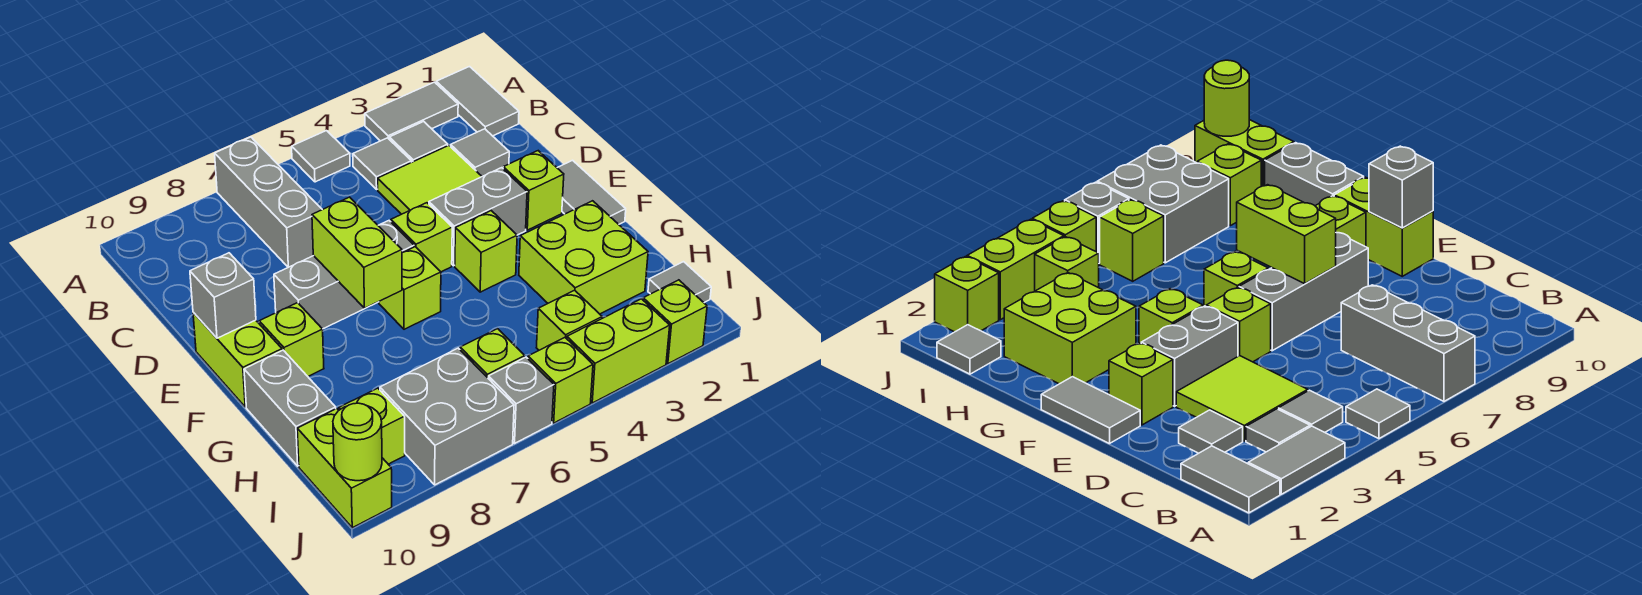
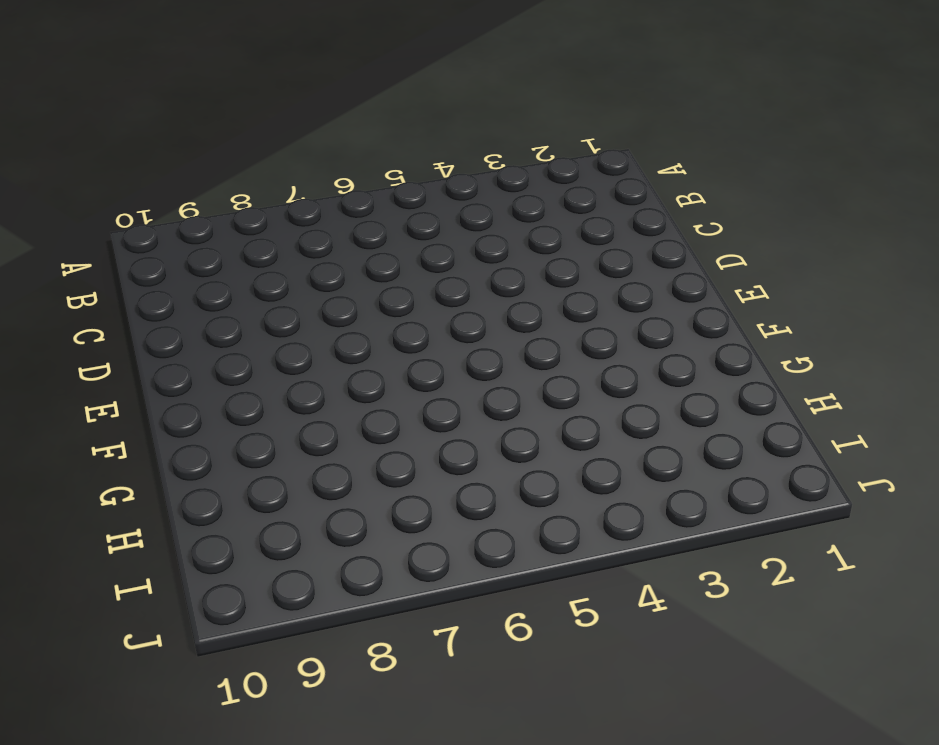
none -> grey tile A1:B1 level 1
none -> grey tile A2:A3 level 1
none -> grey tile A5 level 1
none -> grey brick A7:C7 level 1

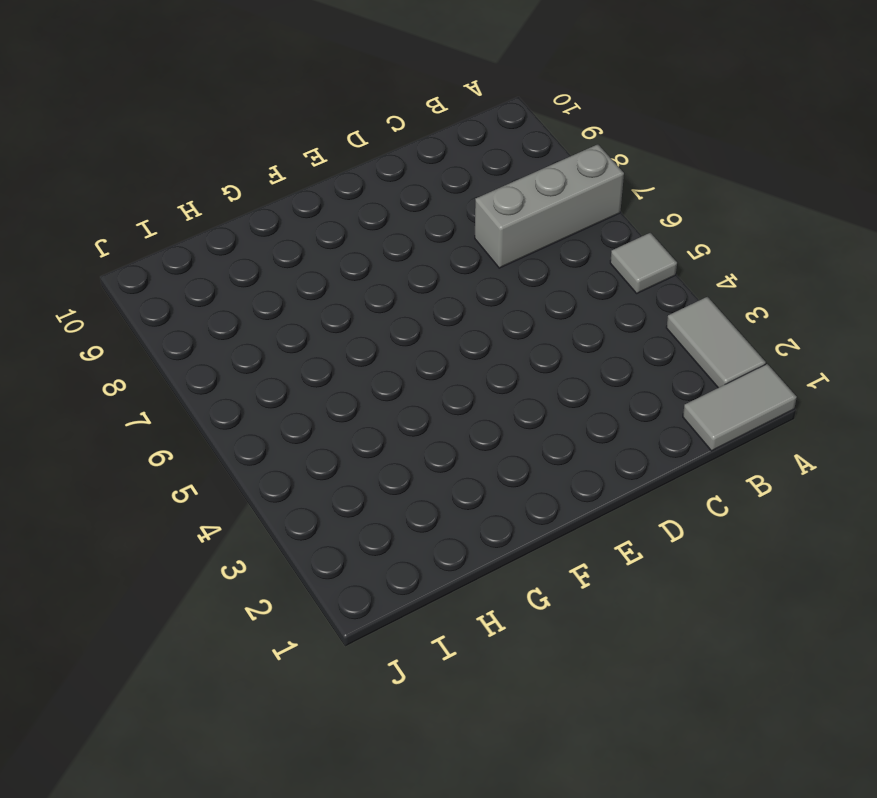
none -> grey tile B3 level 1
none -> grey tile B4 level 1
none -> grey tile C2 level 1
none -> lime tile C3:D4 level 1

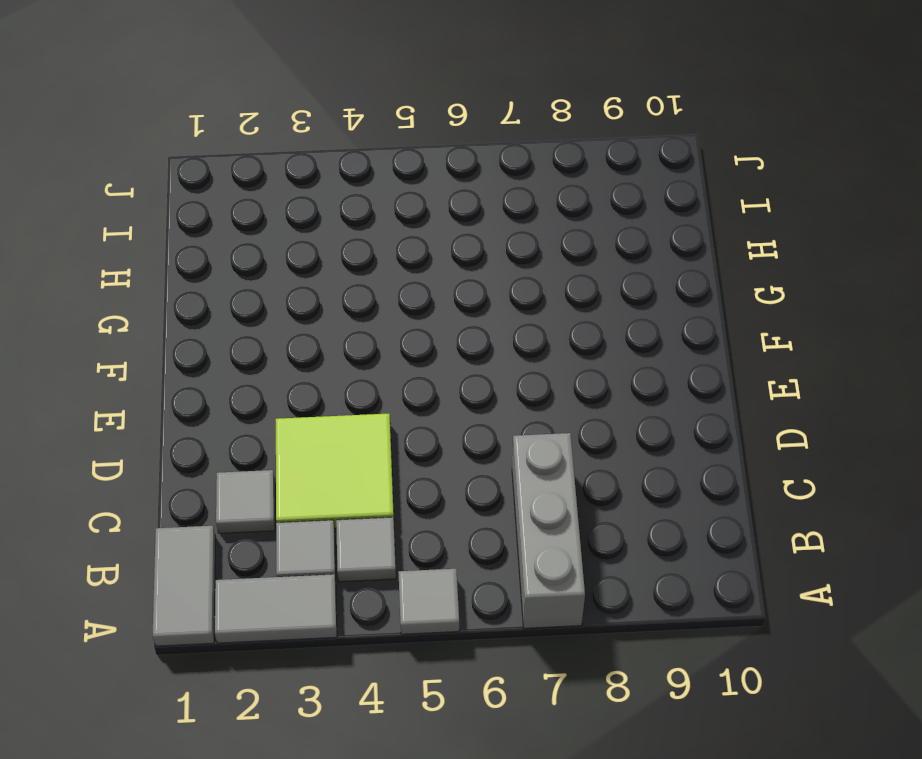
none -> grey tile E1:F1 level 1
none -> lime brick E2 level 1
none -> grey brick E3:E4 level 1
none -> lime brick E5 level 1

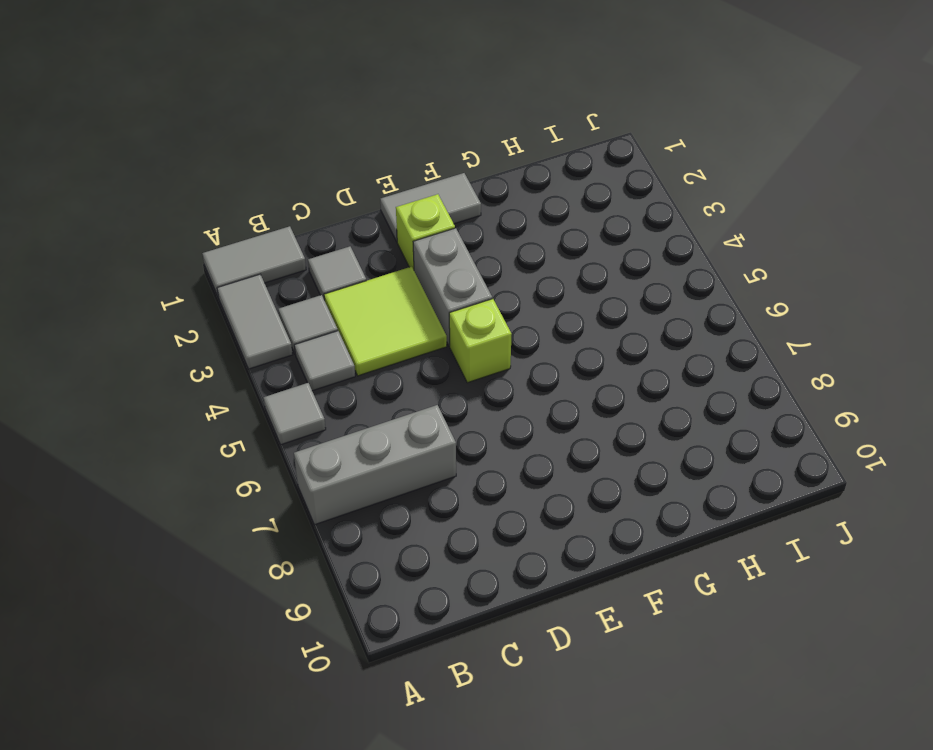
none -> grey brick E6:E8 level 1
none -> lime brick E10:F10 level 1
none -> lime brick F4 level 1
none -> lime brick F6 level 1

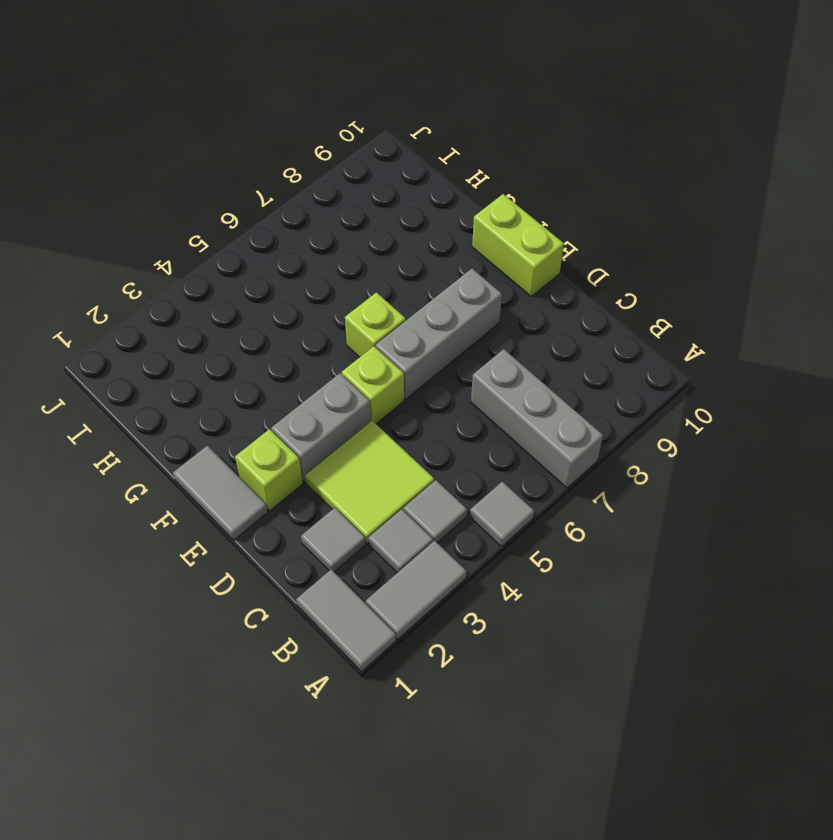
none -> lime brick F4 level 1
none -> lime brick F9 level 1
none -> lime brick G2:H3 level 1
none -> grey brick G10:H10 level 1

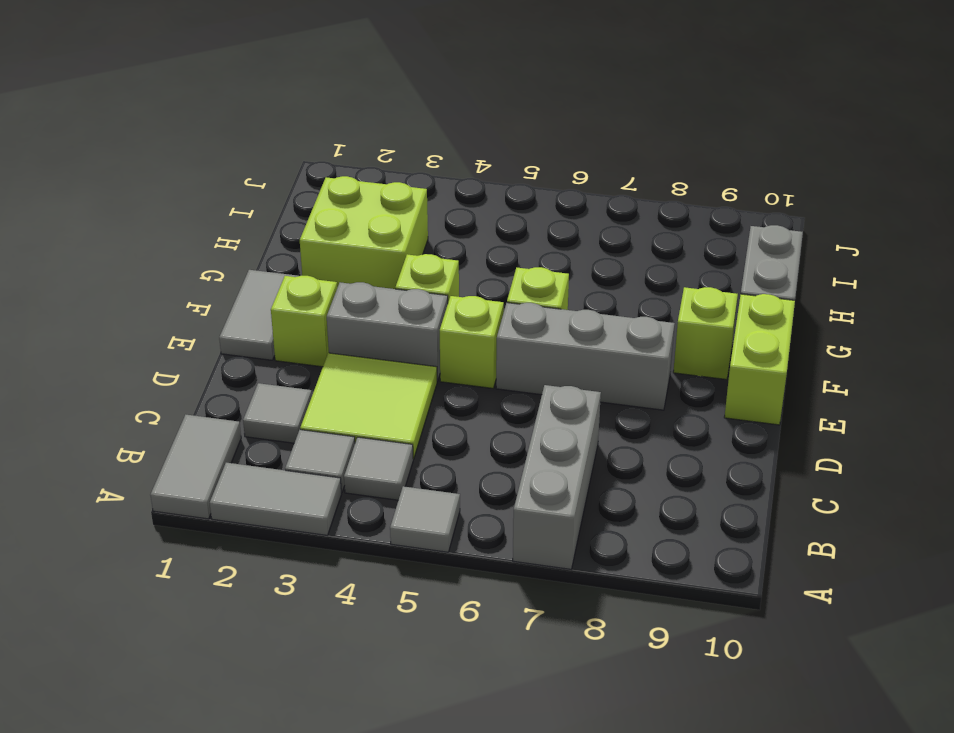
none -> grey tile I1 level 1
none -> lime brick I4 level 1
none -> lime brick I6 level 1
none -> grey brick I7:J8 level 1

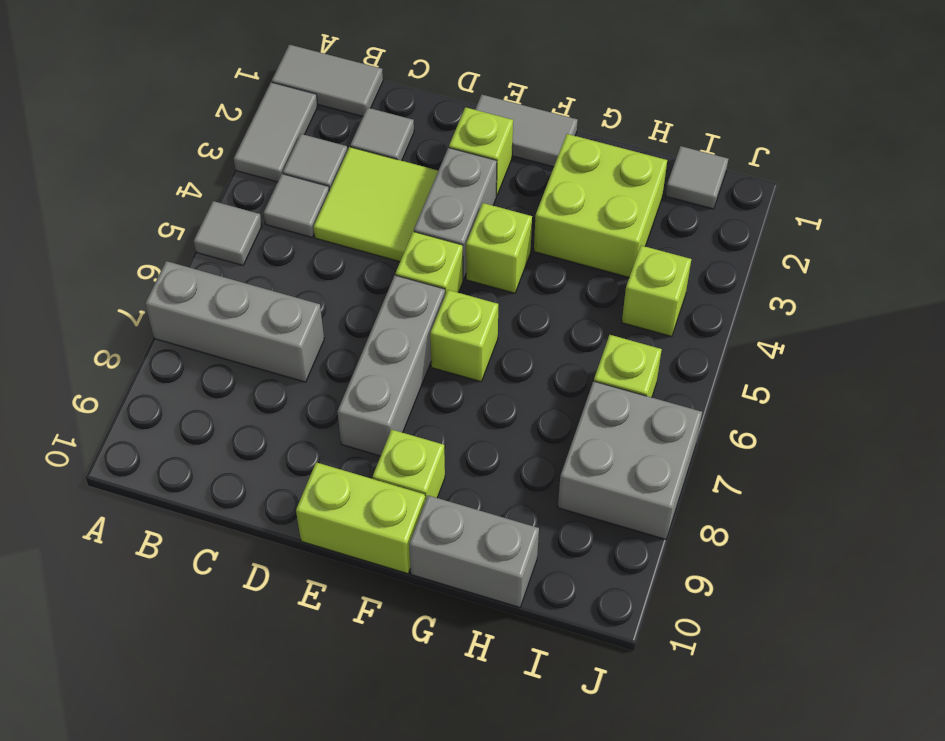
none -> lime brick I9 level 1
none -> lime brick I10:J10 level 1
none -> lime brick J2 level 1
none -> lime brick J3:J4 level 1

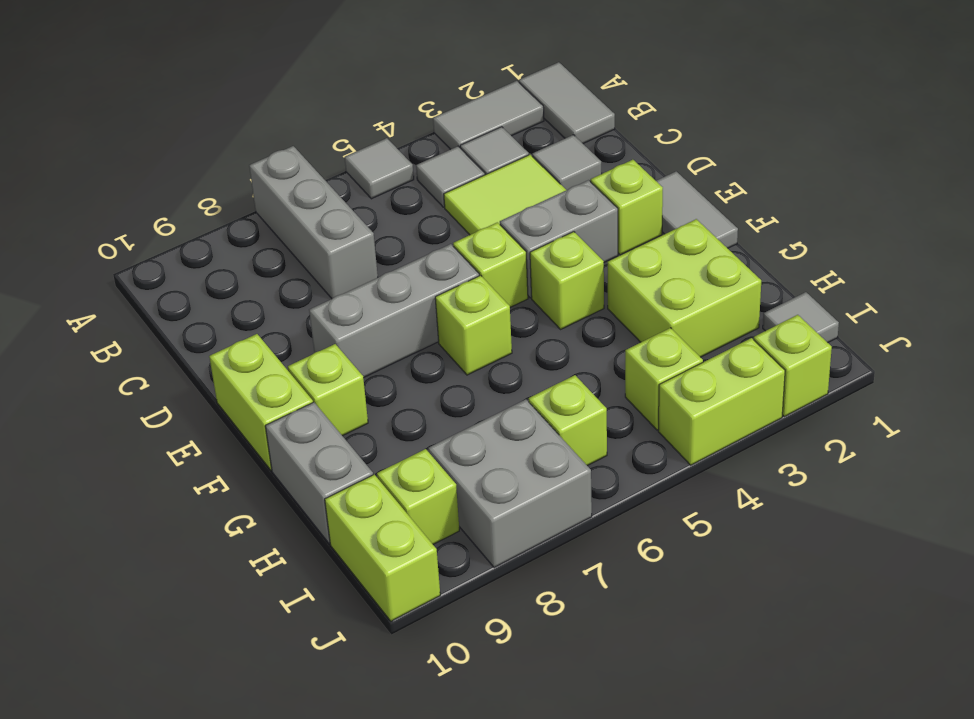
none -> lime brick J5 level 1
none -> grey brick J6 level 1
none -> lime brick E7:F7 level 2
none -> grey brick E10 level 2

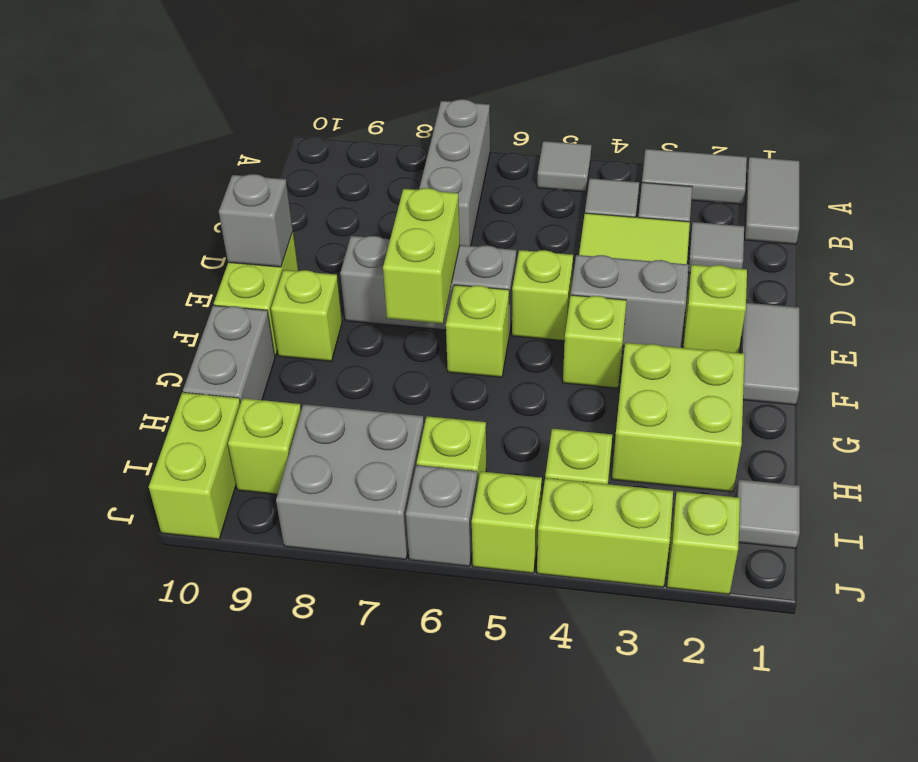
none -> lime round brick J10 level 2

